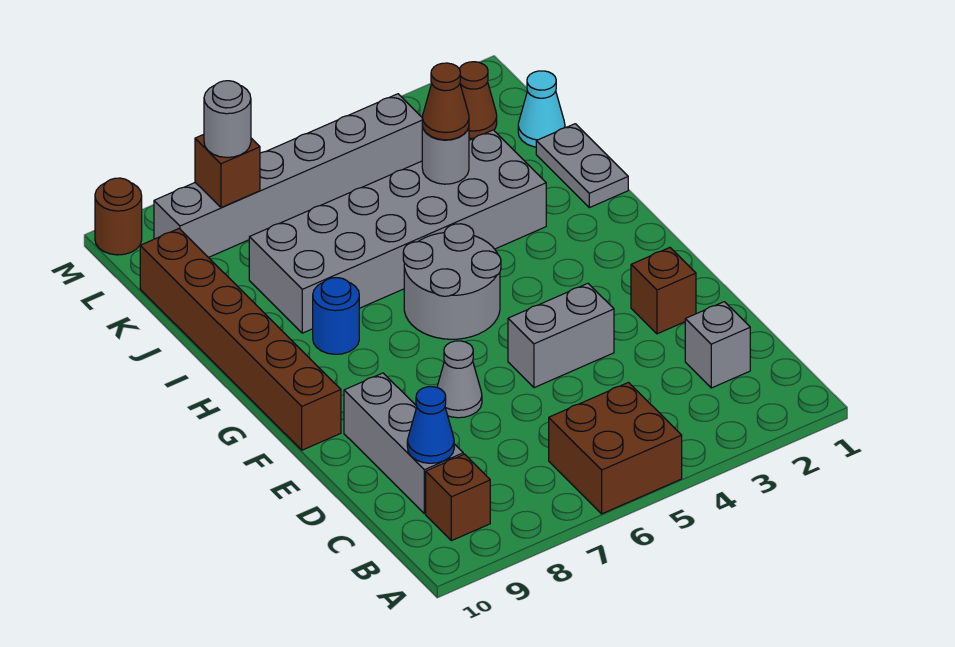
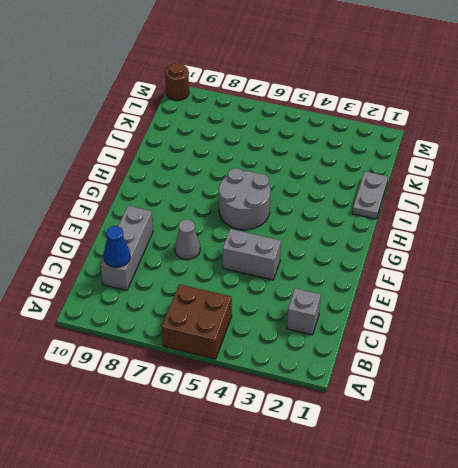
none -> brown brick B9 level 1
none -> brown brick E2 level 1
none -> brown brick F10:K10 level 1

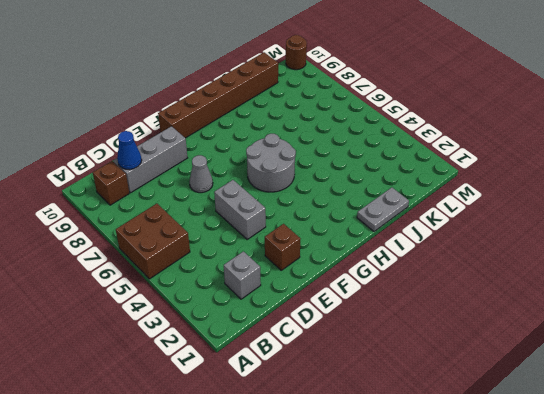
none -> blue round brick H8 level 1
none -> grey brick I3:J8 level 1
none -> cyan cone K1 level 1

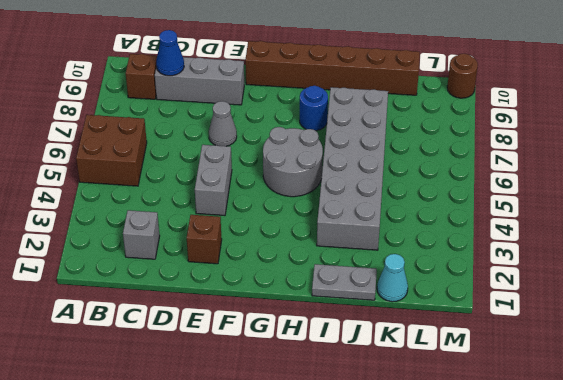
none -> brown cone L2 level 1
none -> grey brick L4:L9 level 1
none -> grey round brick J4 level 2

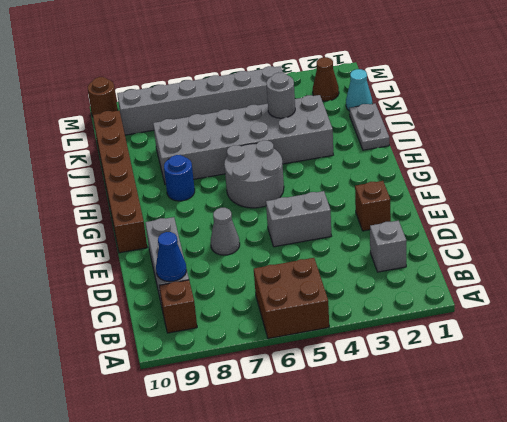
none -> brown brick L8 level 2
none -> brown cone J4 level 3
none -> grey round brick L8 level 3

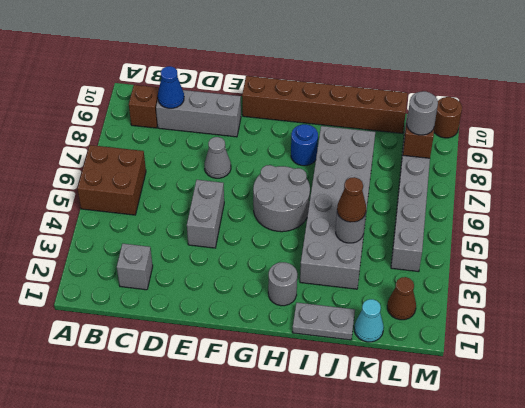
grey round brick H2 level 1 -> none
none -> brown brick E2 level 1

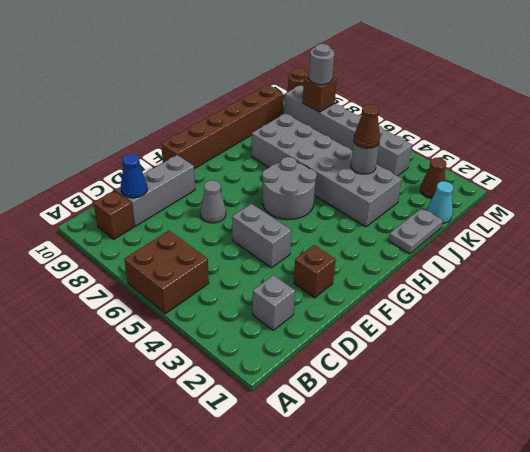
none -> blue round brick H8 level 1

